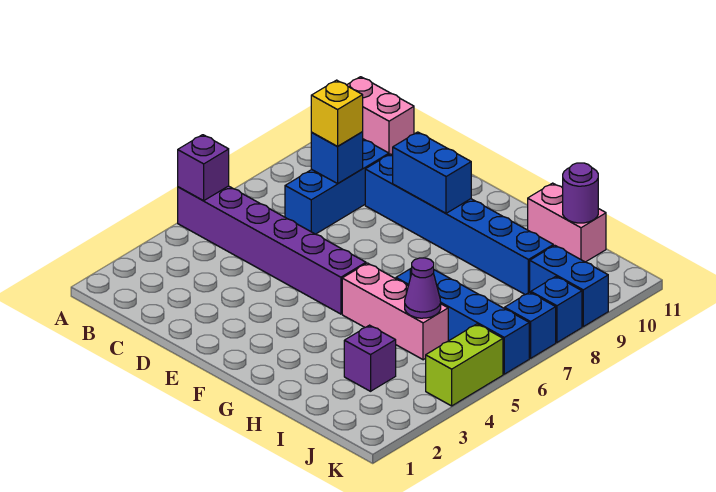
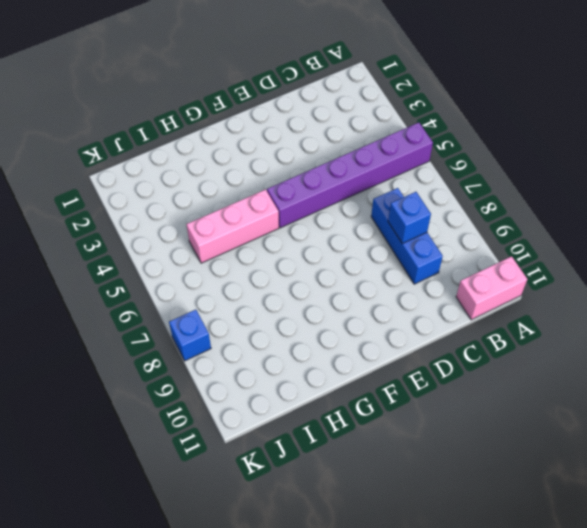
none -> blue brick D9:I9 level 1
none -> blue brick H6:K6 level 1
none -> pink brick H11:I11 level 1

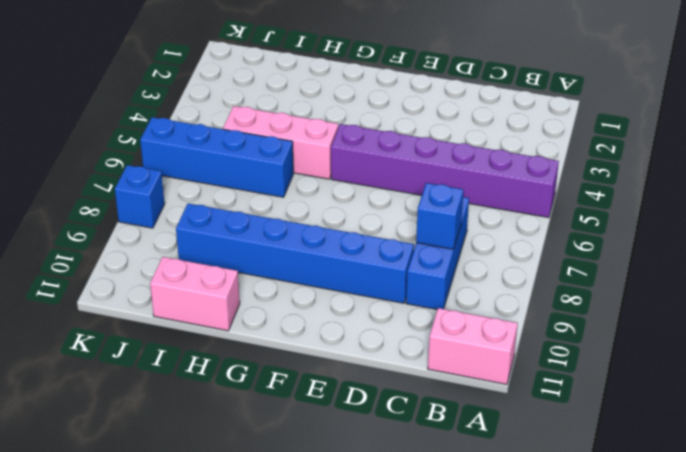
none -> purple brick I3 level 1
none -> blue brick J9:K9 level 1
none -> lime brick K4:K5 level 1

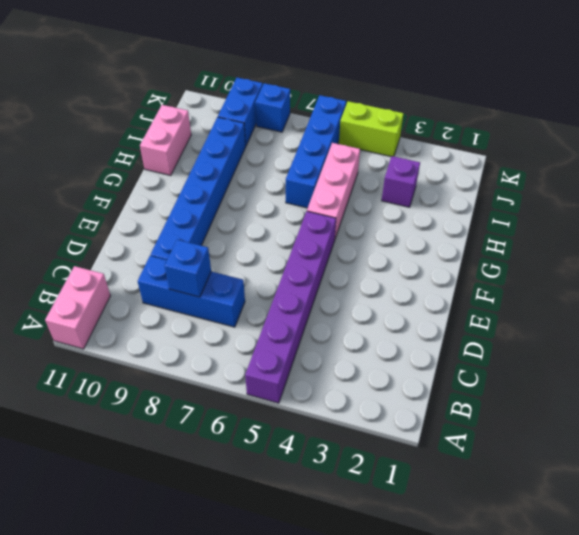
none -> blue brick K7 level 1
none -> purple brick A5 level 2
none -> blue brick E9:F9 level 2

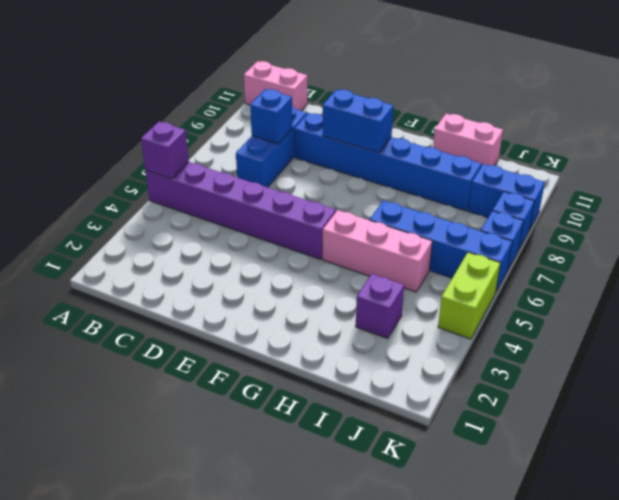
none -> purple cone I5 level 2
none -> purple round brick I11 level 2
none -> yellow brick C8 level 3

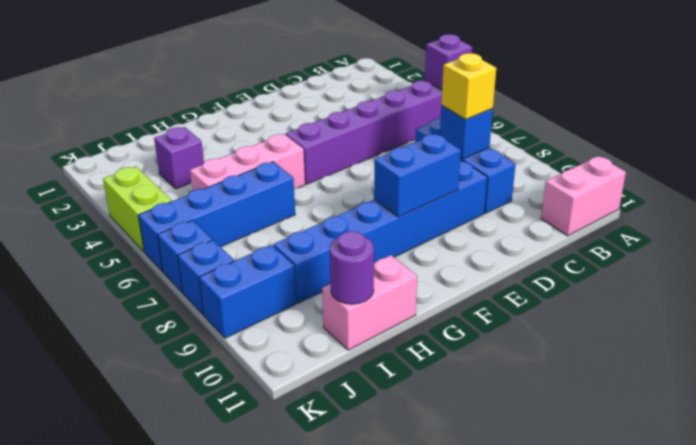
none -> purple cone I5 level 2

